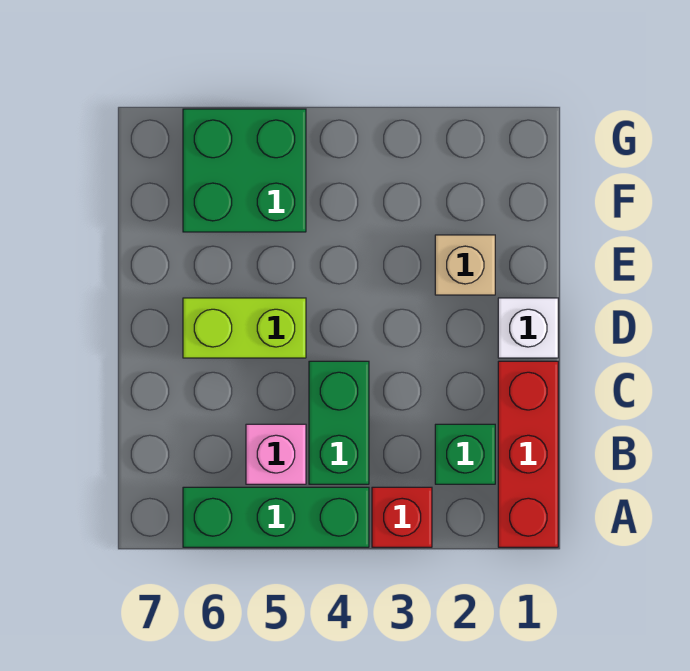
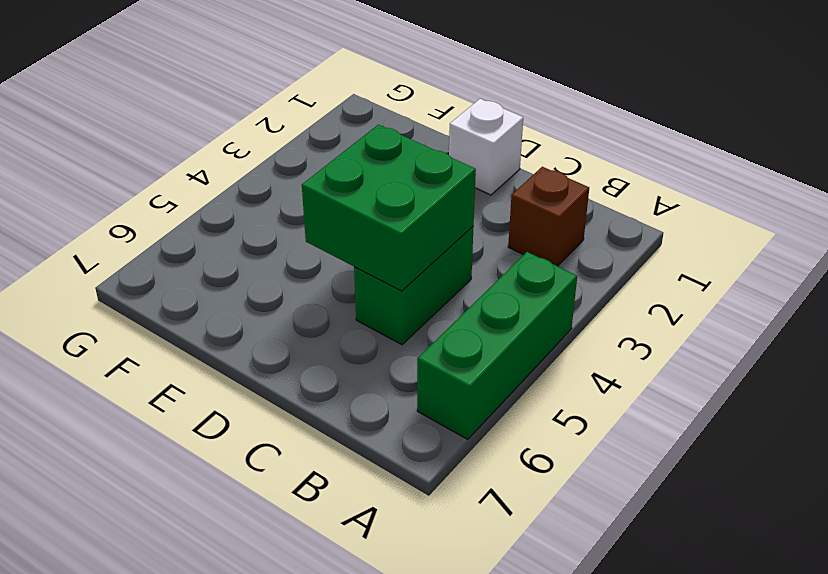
brown brick B2 level 1 -> green brick B2 level 1
green brick C4:C5 level 1 -> green brick B4:C4 level 1
green brick C4:D5 level 2 -> green brick F5:G6 level 1
none -> red brick A1:C1 level 1
none -> red brick A3 level 1

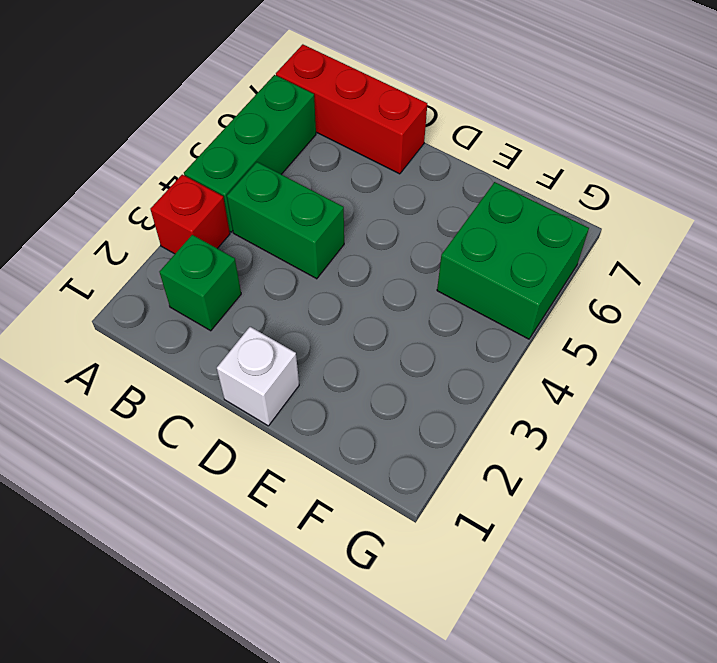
red brick A7:C7 level 1 -> red brick A1:C1 level 1
none -> pink brick B5 level 1
none -> lime brick D5:D6 level 1

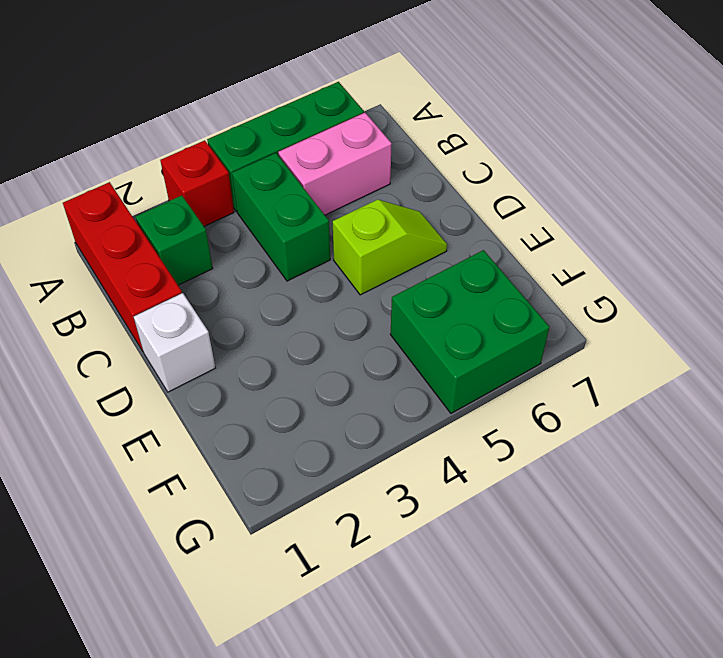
pink brick B5:B6 level 1 -> pink brick B5 level 1
lime slope D5:D6 level 1 top 5 -> lime brick D5:D6 level 1
none -> tan brick E2 level 1

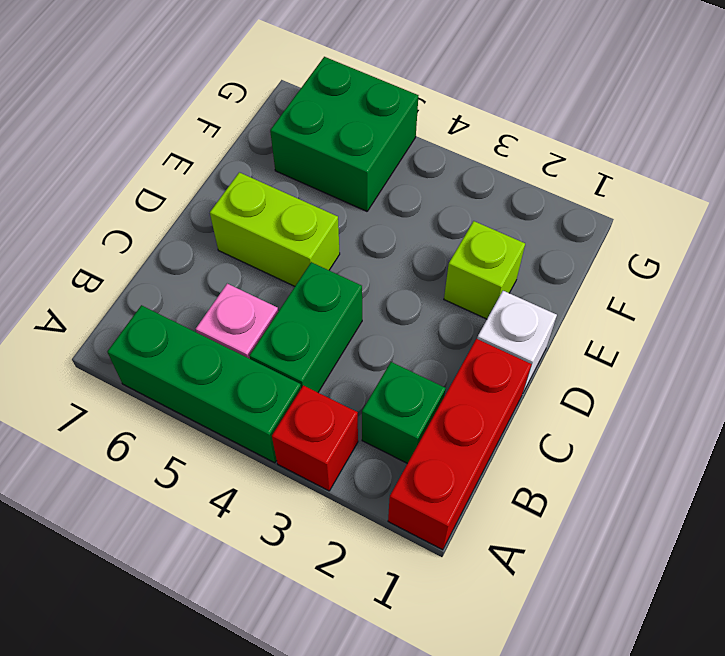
lime brick E2 level 1 -> tan brick E2 level 1

